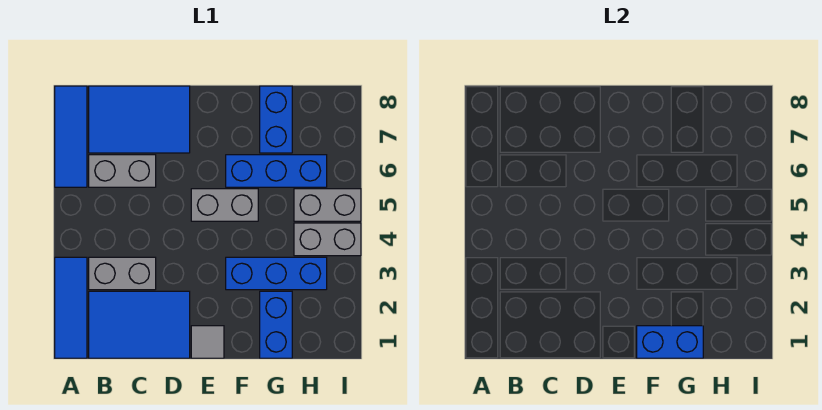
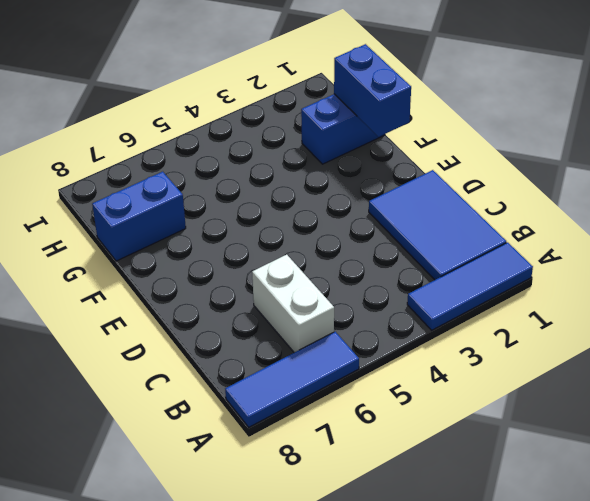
white brick B6:C6 level 1 -> grey brick B6:C6 level 1
none -> grey brick B3:C3 level 1
none -> blue tile B7:D8 level 1
none -> grey tile E1 level 1

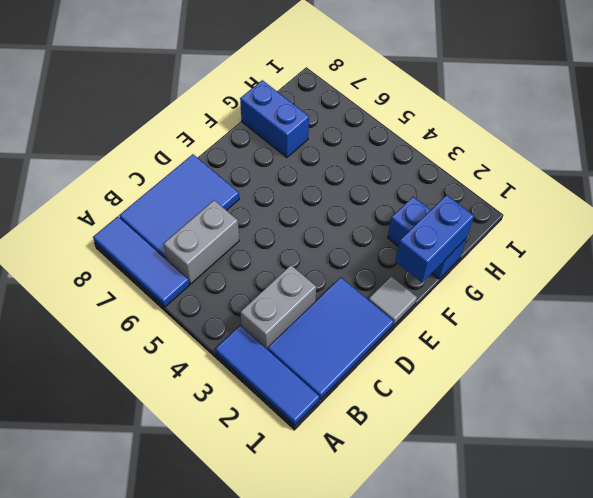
none -> grey brick E5:F5 level 1
none -> blue brick F3:H3 level 1
none -> blue brick F6:H6 level 1

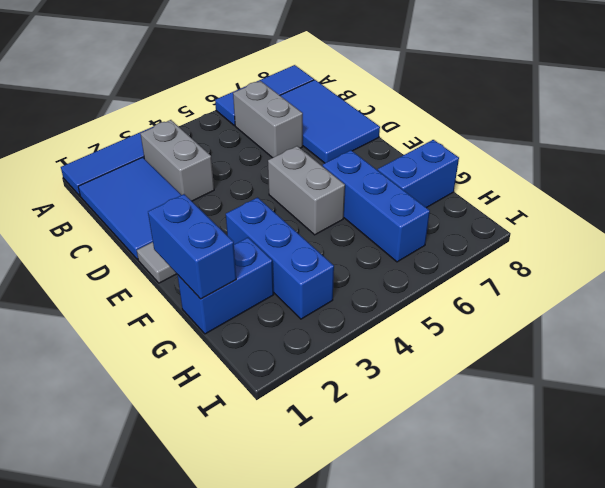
none -> grey brick H4:I4 level 1
none -> grey brick H5:I5 level 1

